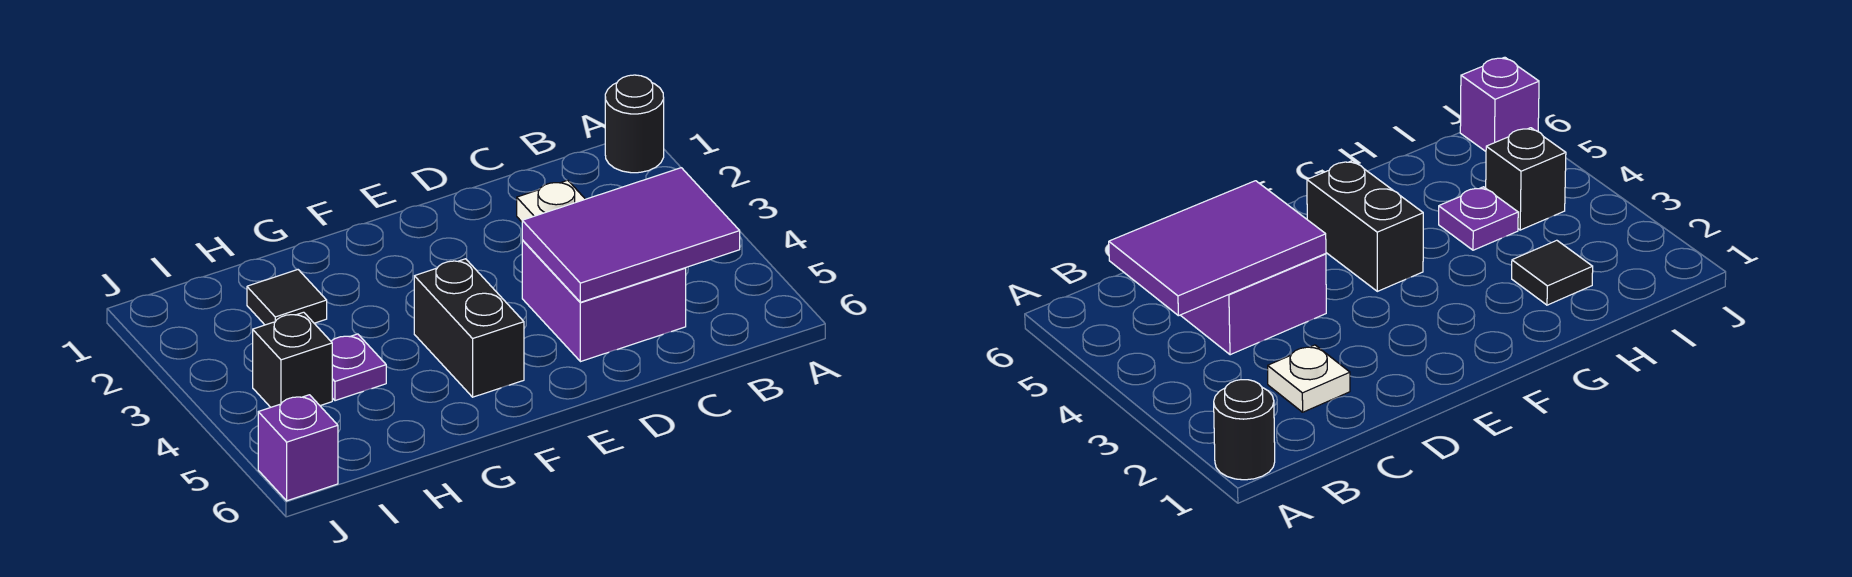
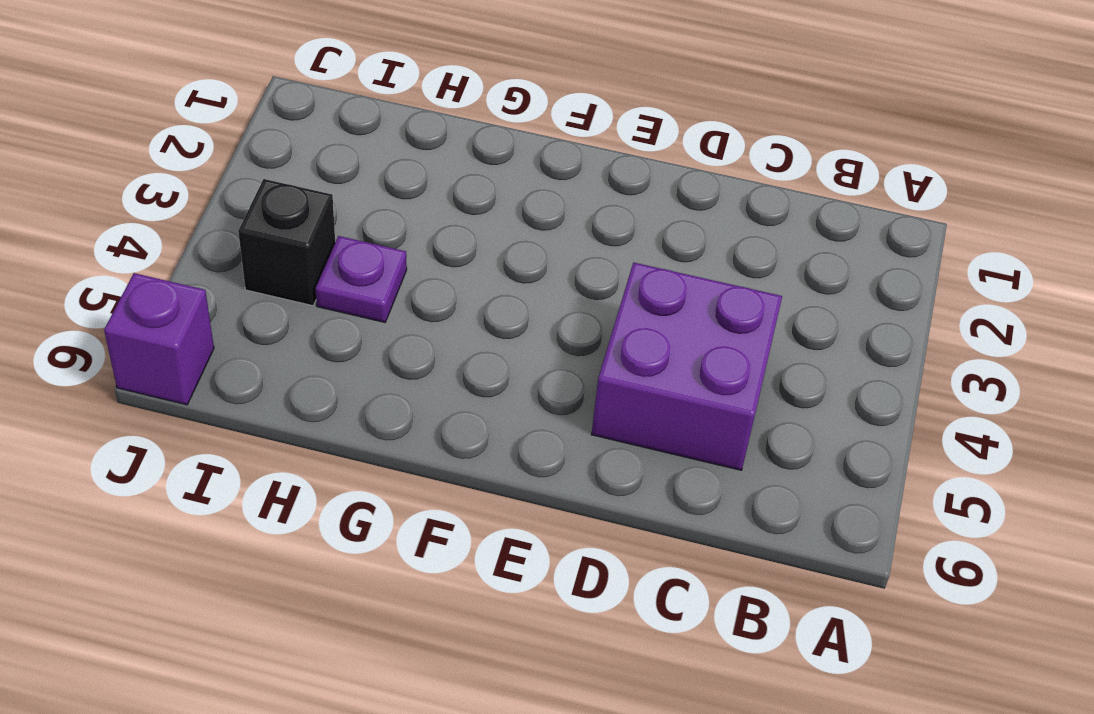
none -> black round brick A1 level 1
none -> white plate C2 level 1

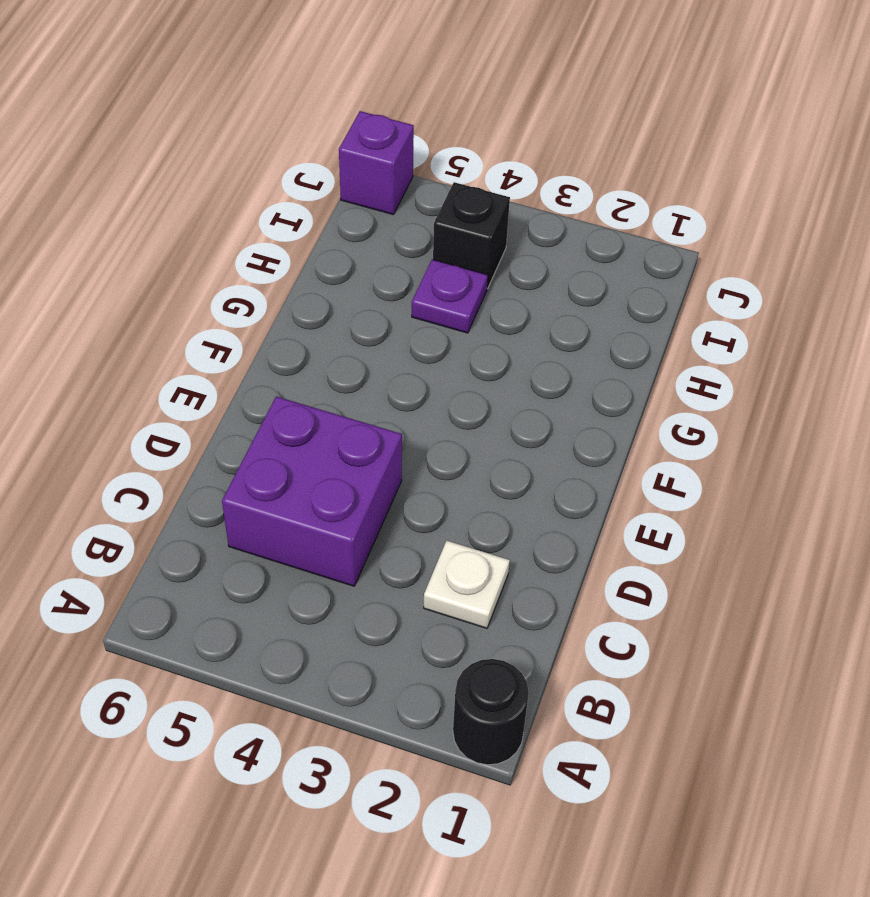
none -> black brick F4:F5 level 1
none -> black tile H2 level 1

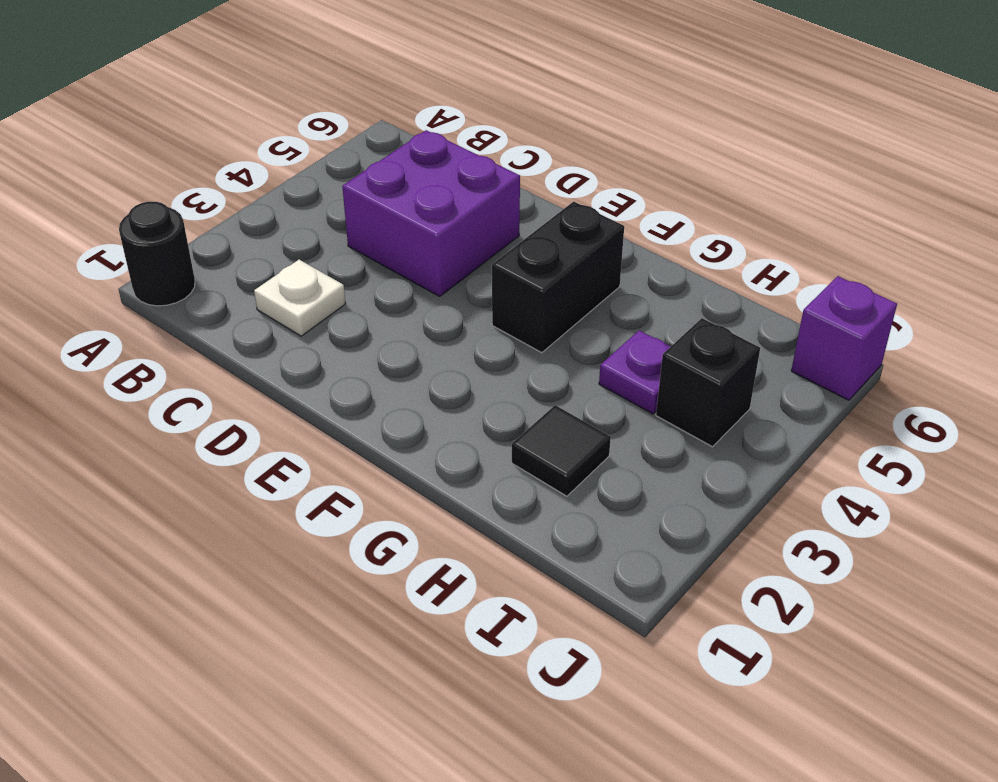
none -> purple tile B4:D5 level 2

